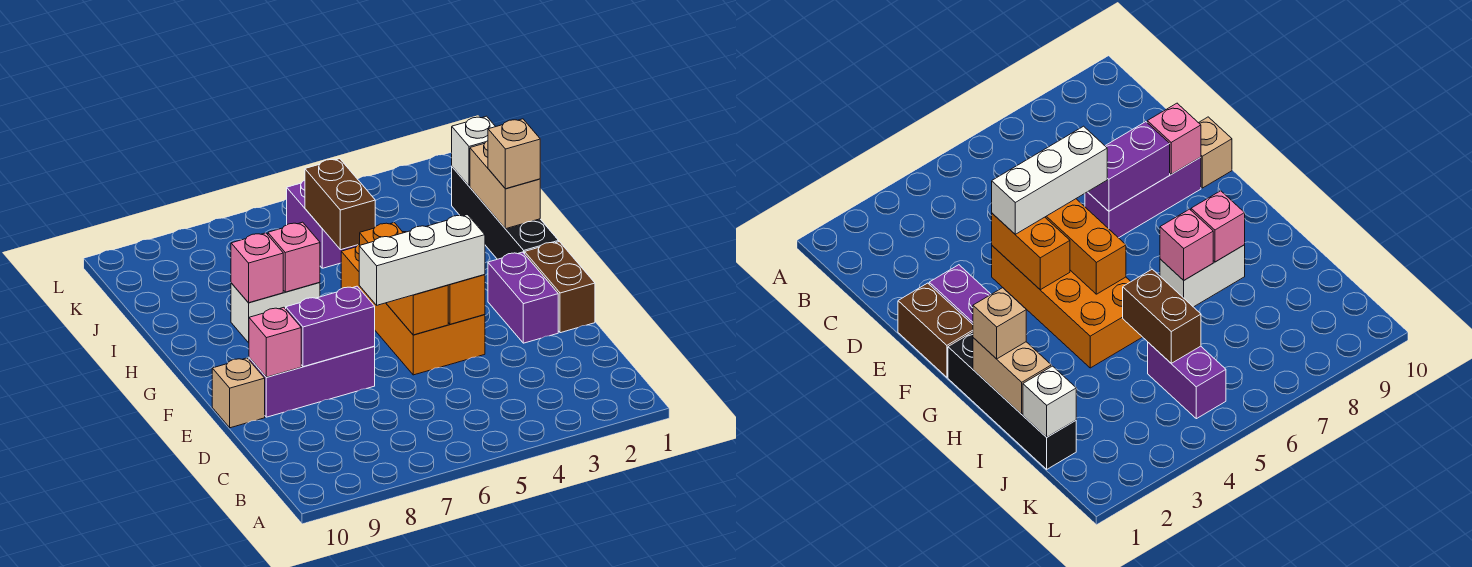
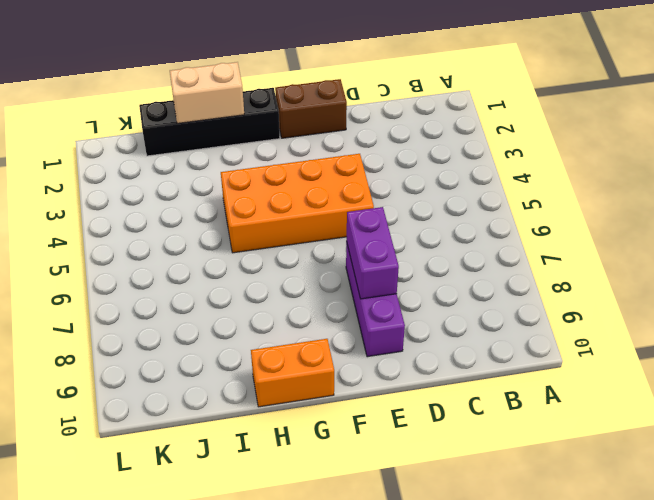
orange brick G10:H10 level 1 -> orange brick E4:F4 level 2
none -> purple brick E2:F2 level 1
none -> tan brick E10 level 1
none -> white brick H7:H8 level 1

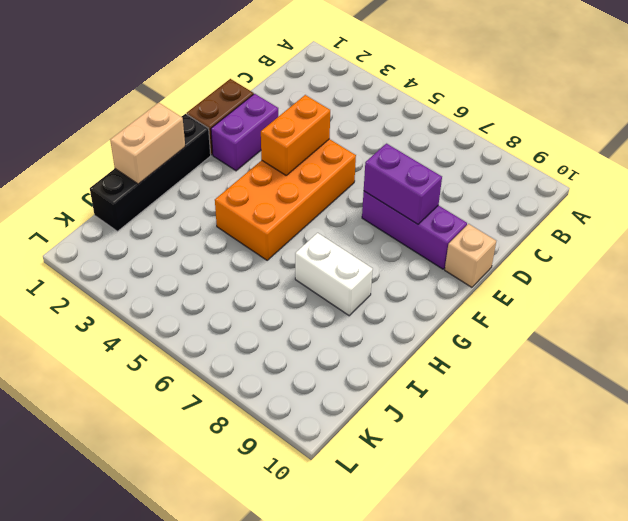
none -> purple brick J5:K5 level 1
none -> orange brick E5:G5 level 2
none -> pink brick E9 level 2

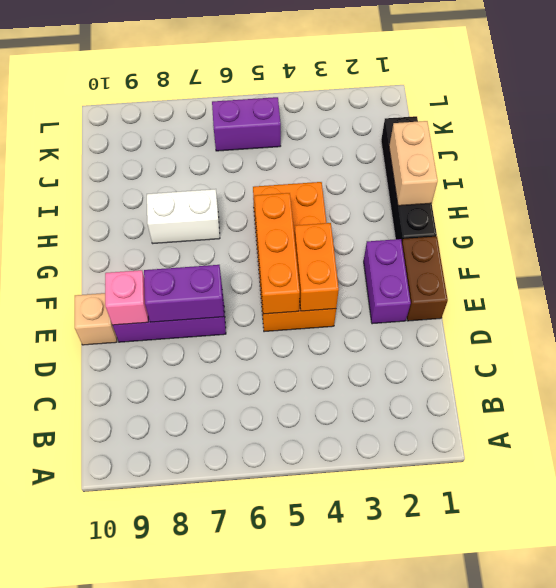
purple brick K5:K6 level 1 -> purple brick J5:K5 level 1
none -> pink brick H7 level 2
none -> pink brick H8 level 2
none -> brown brick I5:J5 level 2

